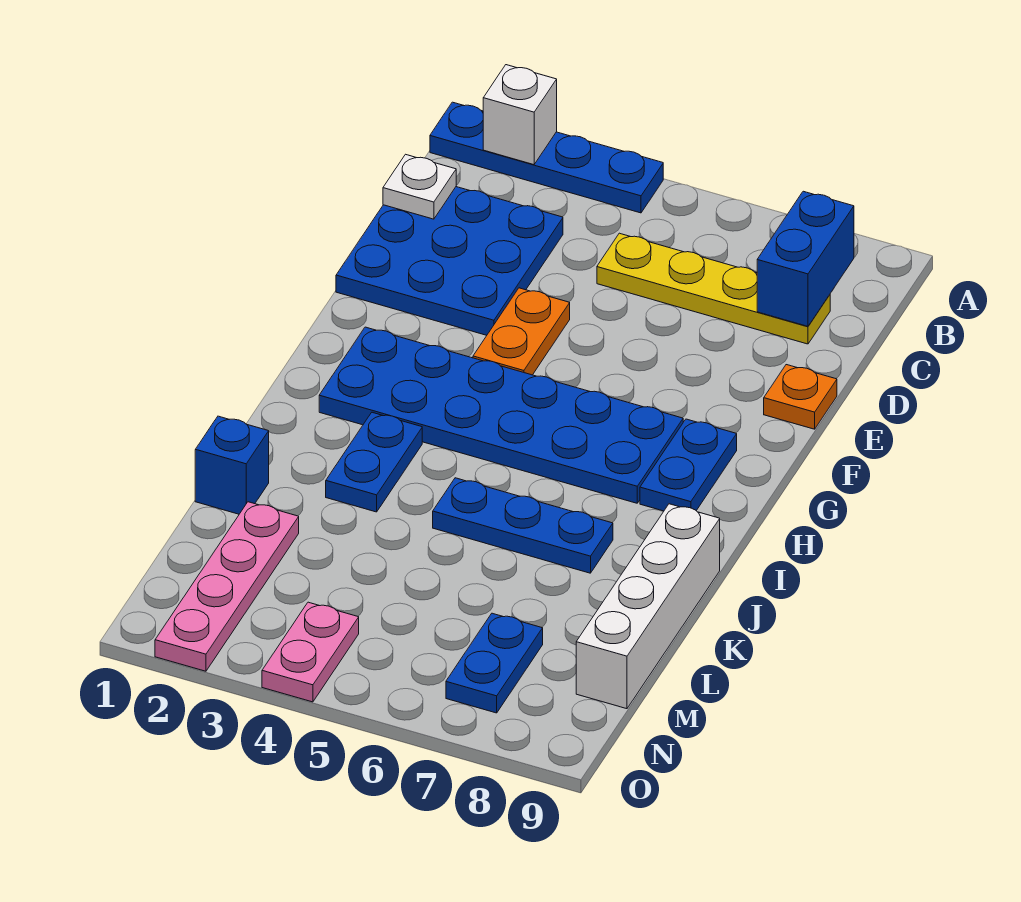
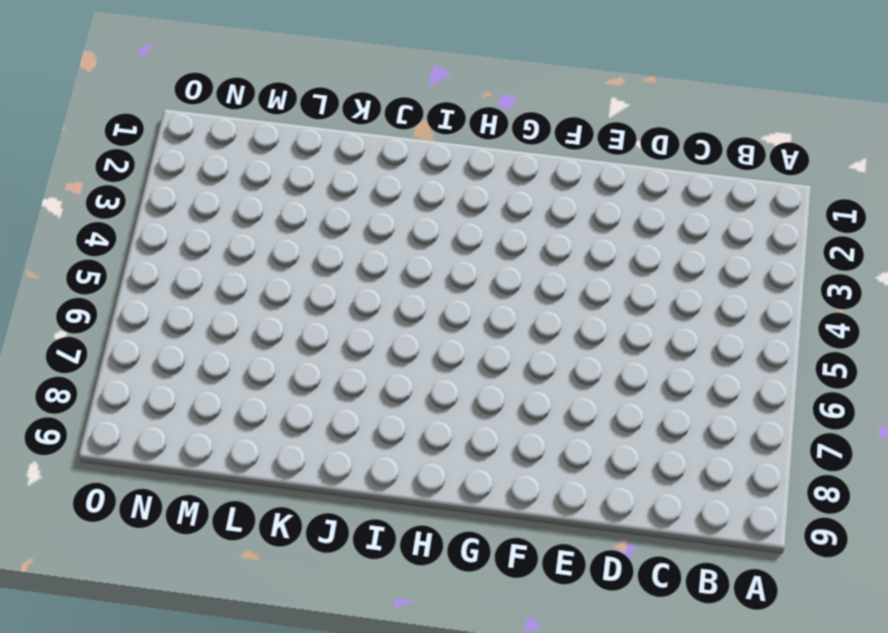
none -> blue plate A1:A4 level 1
none -> blue plate C1:E3 level 1
none -> yellow plate C5:C8 level 1

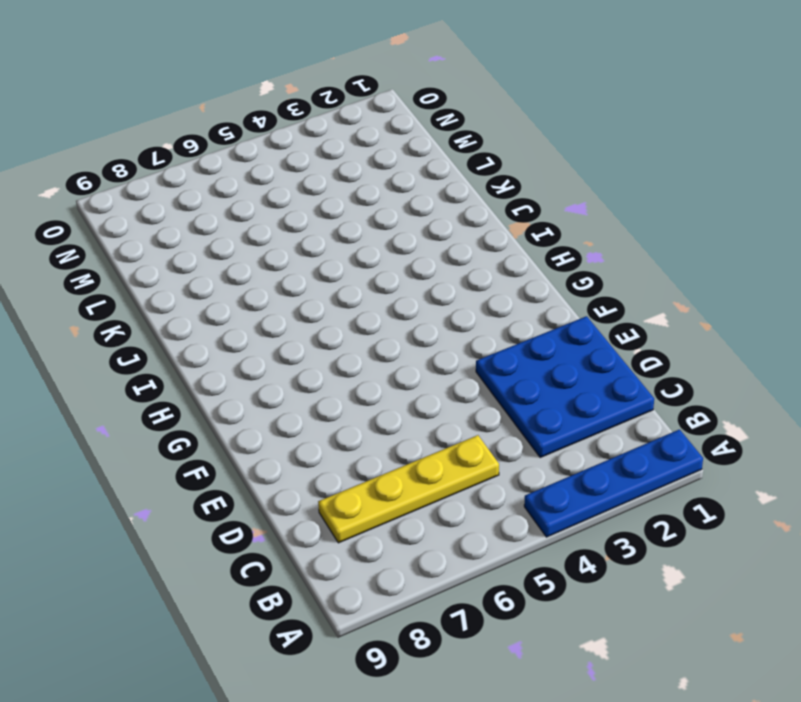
none -> orange plate E4:F4 level 1
none -> orange plate E9 level 1
none -> blue plate G2:H7 level 1

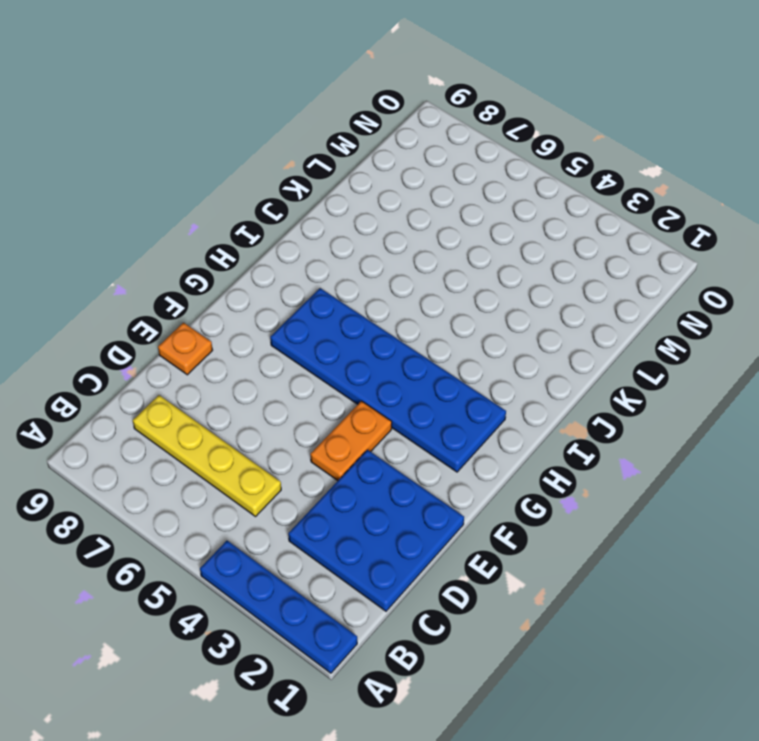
none -> blue plate G8:H8 level 1
none -> blue plate I3:J3 level 1
none -> blue plate J5:J7 level 1

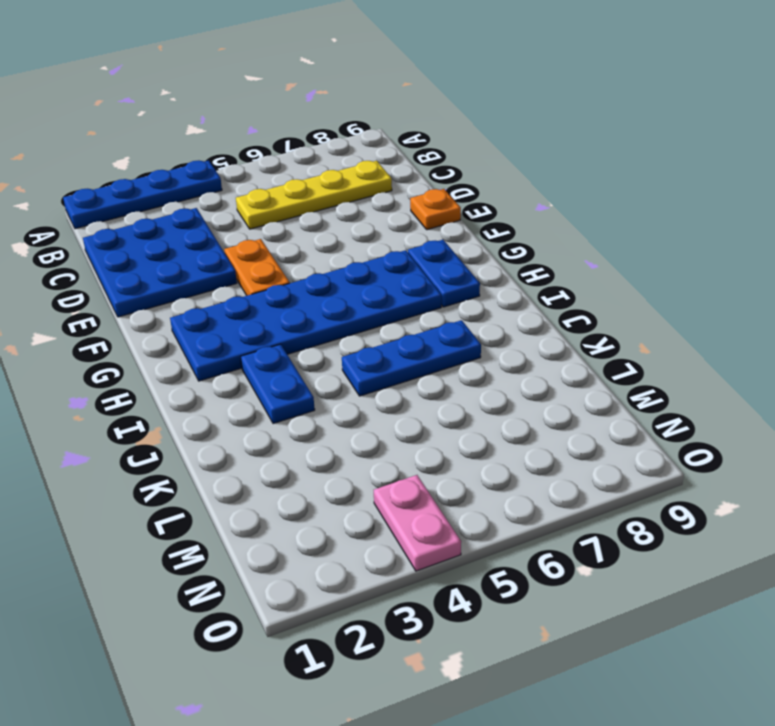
none -> white brick J9:M9 level 1
none -> blue brick K1 level 1
none -> pink plate L2:O2 level 1

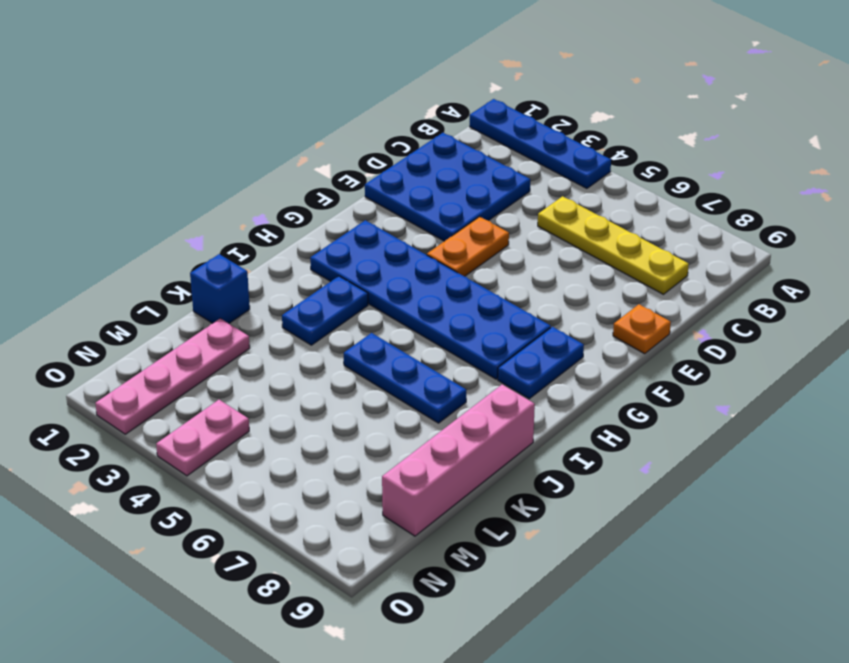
pink brick J9:M9 level 1 -> white brick J9:M9 level 1
none -> blue plate M7:N7 level 1
none -> white brick A2 level 2
none -> blue brick B8:C8 level 2

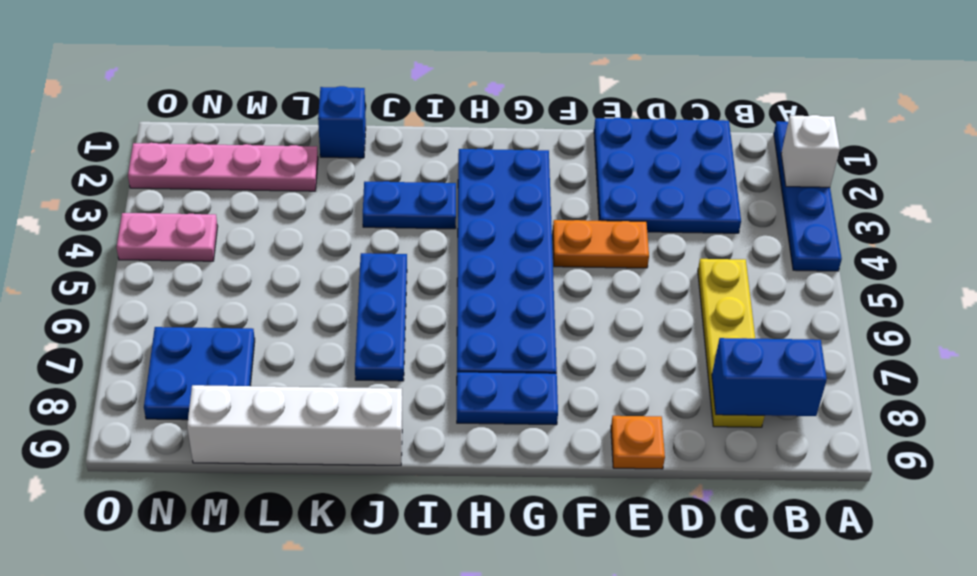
blue plate M7:N8 level 1 -> blue plate M7:N7 level 1
none -> white plate C1 level 2

